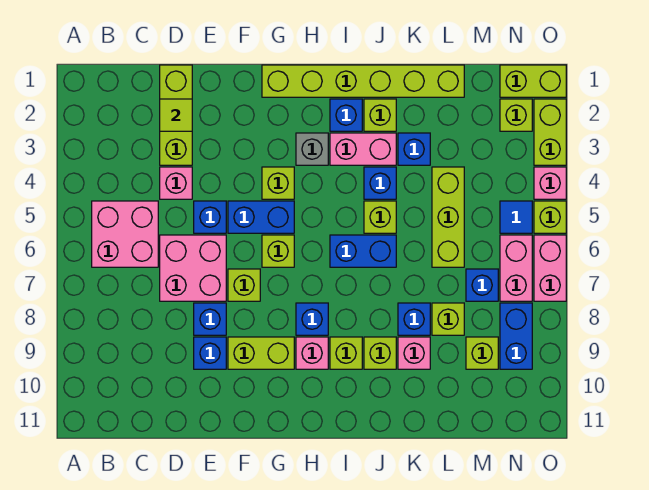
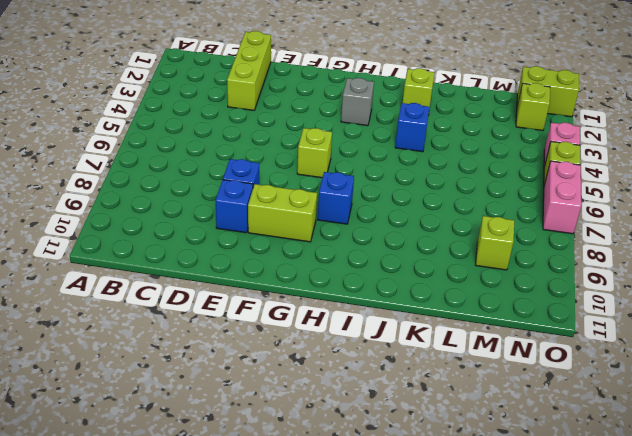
none -> pink brick B5:C6 level 1
none -> pink brick D4 level 1
none -> pink brick D6:E7 level 1
none -> blue brick E5 level 1

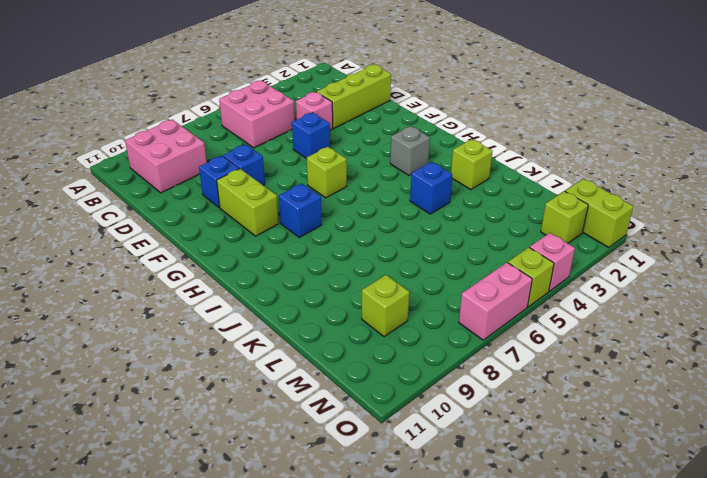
pink brick B9:C10 level 1 -> pink brick D6:E7 level 1
none -> blue brick F5:G5 level 1
none -> lime brick F7 level 1
none -> lime brick G1:L1 level 1
none -> lime brick G4 level 1

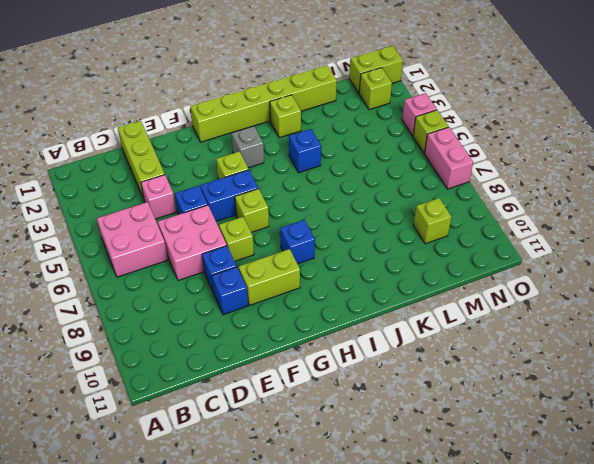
none -> pink brick H9 level 1
none -> blue brick I2 level 1
none -> pink brick I3:J3 level 1
none -> blue brick I6:J6 level 1

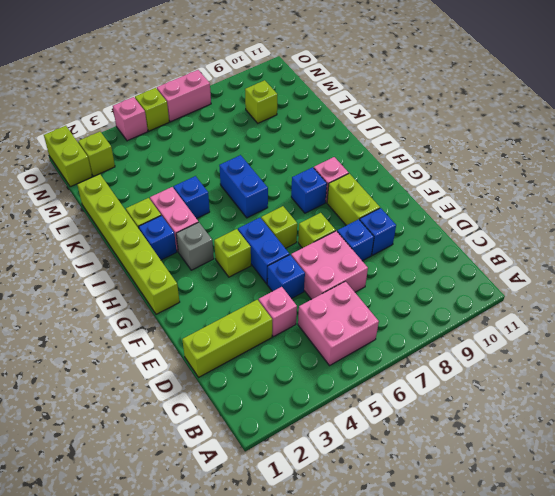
none -> lime brick I9 level 1
none -> lime brick J5 level 1
none -> lime brick J9 level 1
none -> blue brick K3 level 1

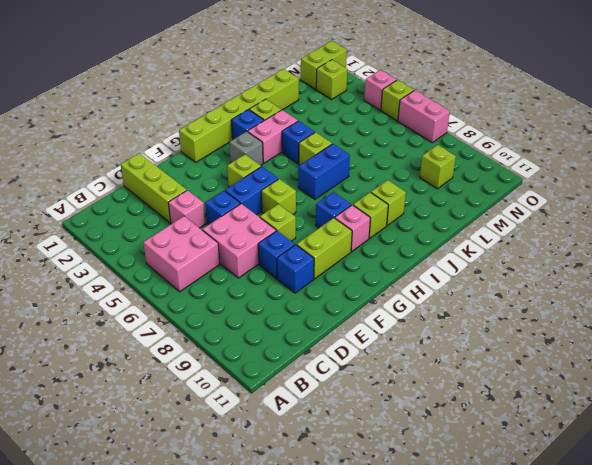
none -> blue brick K3 level 1
none -> blue brick K8 level 1
none -> pink brick K9 level 1
none -> lime brick L4:L6 level 1

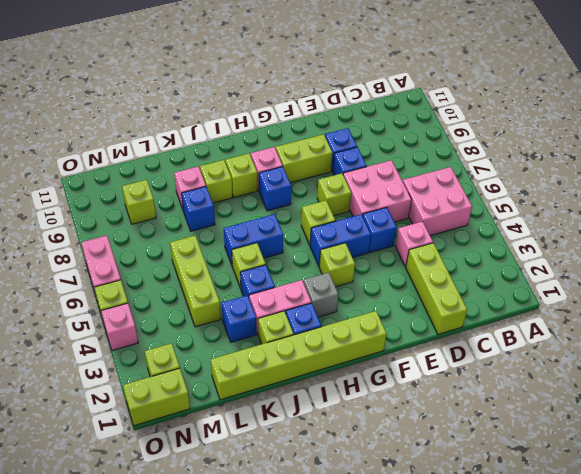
none -> lime brick L8 level 1
none -> blue brick M7 level 1
none -> blue tile N5 level 1
none -> pink brick N6:N7 level 1

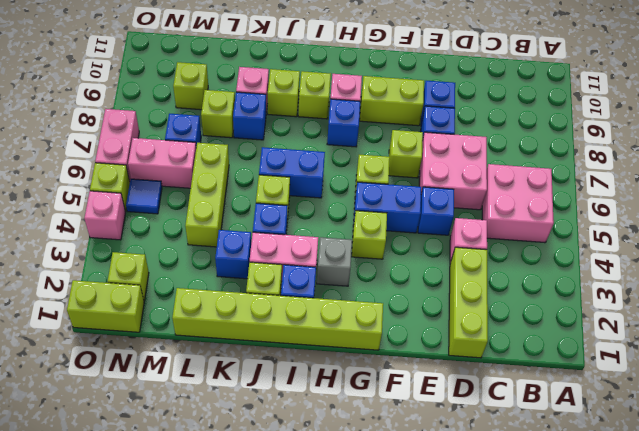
pink brick M6:N6 level 1 -> pink brick N6:N7 level 1
none -> blue brick N8:N9 level 1
none -> lime brick O2:O3 level 1
none -> lime tile D2 level 2

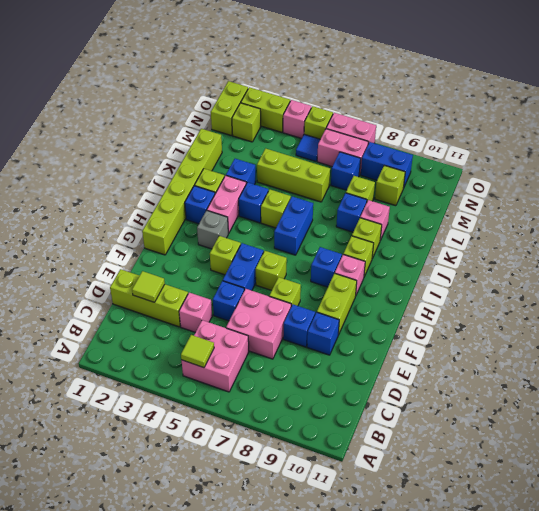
lime tile B5 level 2 -> none

